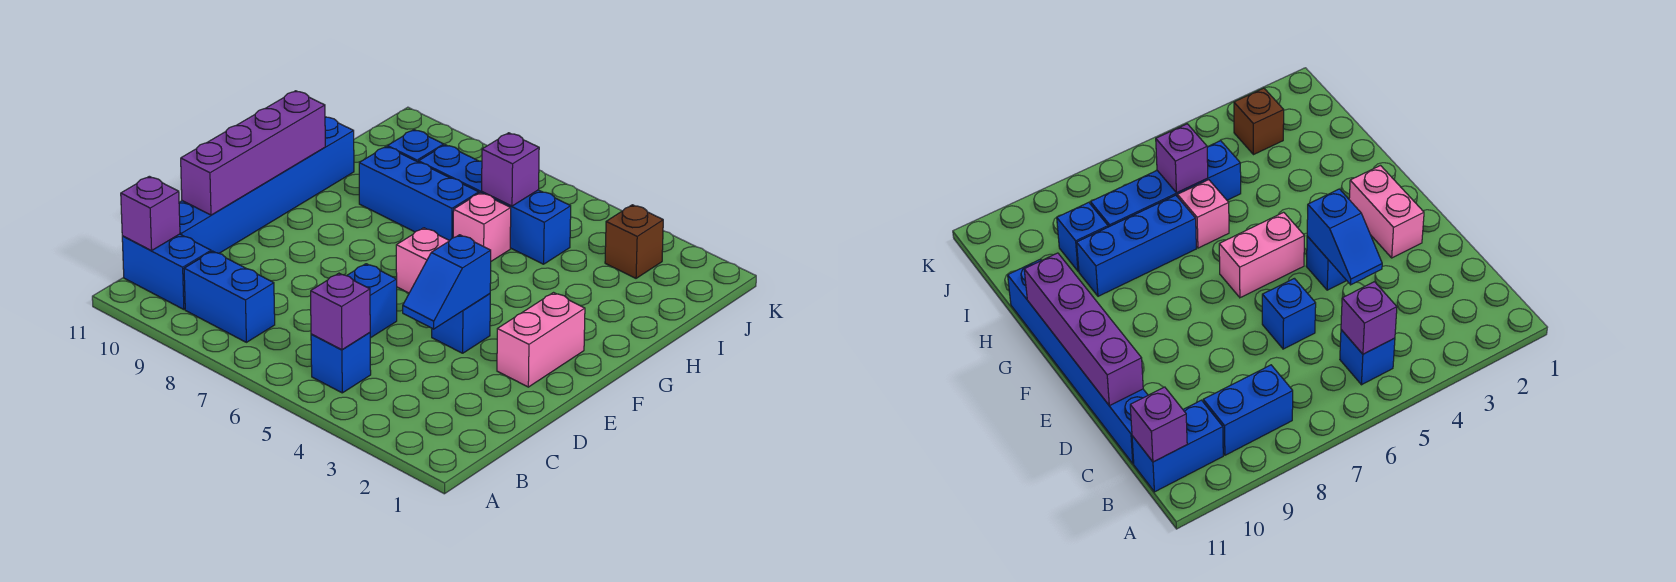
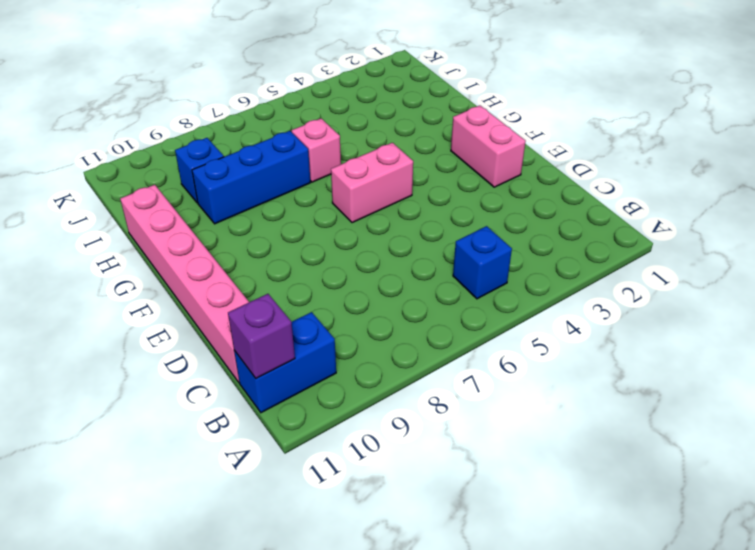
pink brick C11:H11 level 1 -> blue brick C11:H11 level 1
none -> blue brick B8:B9 level 1
none -> blue brick D6 level 1
none -> blue brick E4 level 1

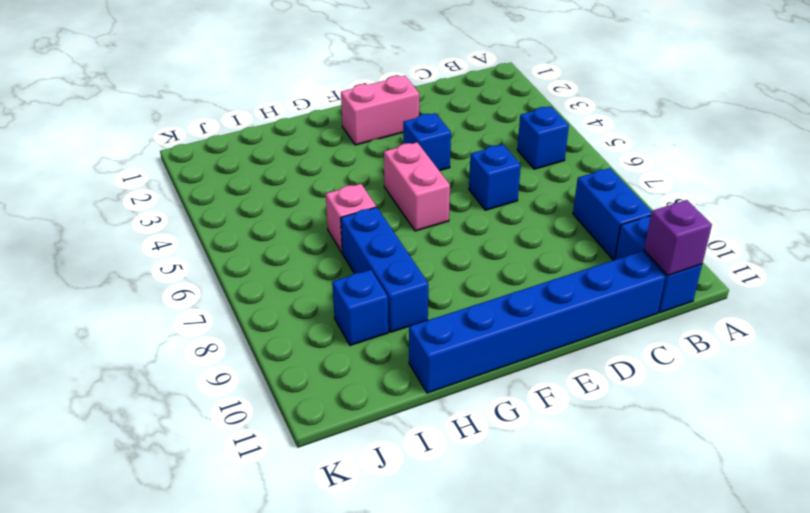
none -> blue brick I5:I8 level 1
none -> brown brick J3 level 1
none -> purple brick B5 level 2

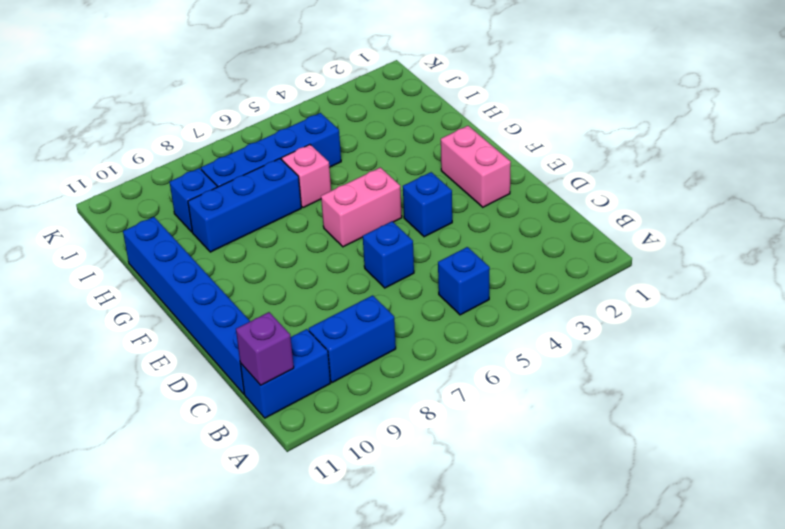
none -> brown brick J3 level 1
none -> purple brick B5 level 2
none -> blue slope D4:E4 level 2 top E

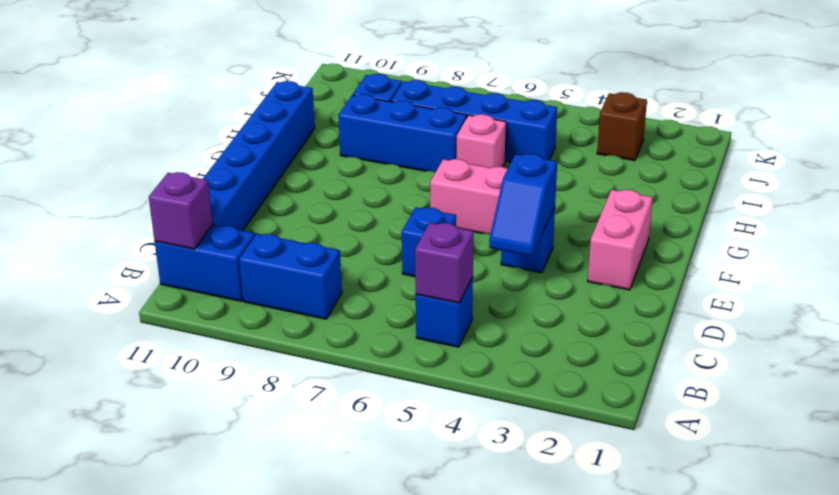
none -> purple brick D11:G11 level 2
none -> purple brick I6 level 2

